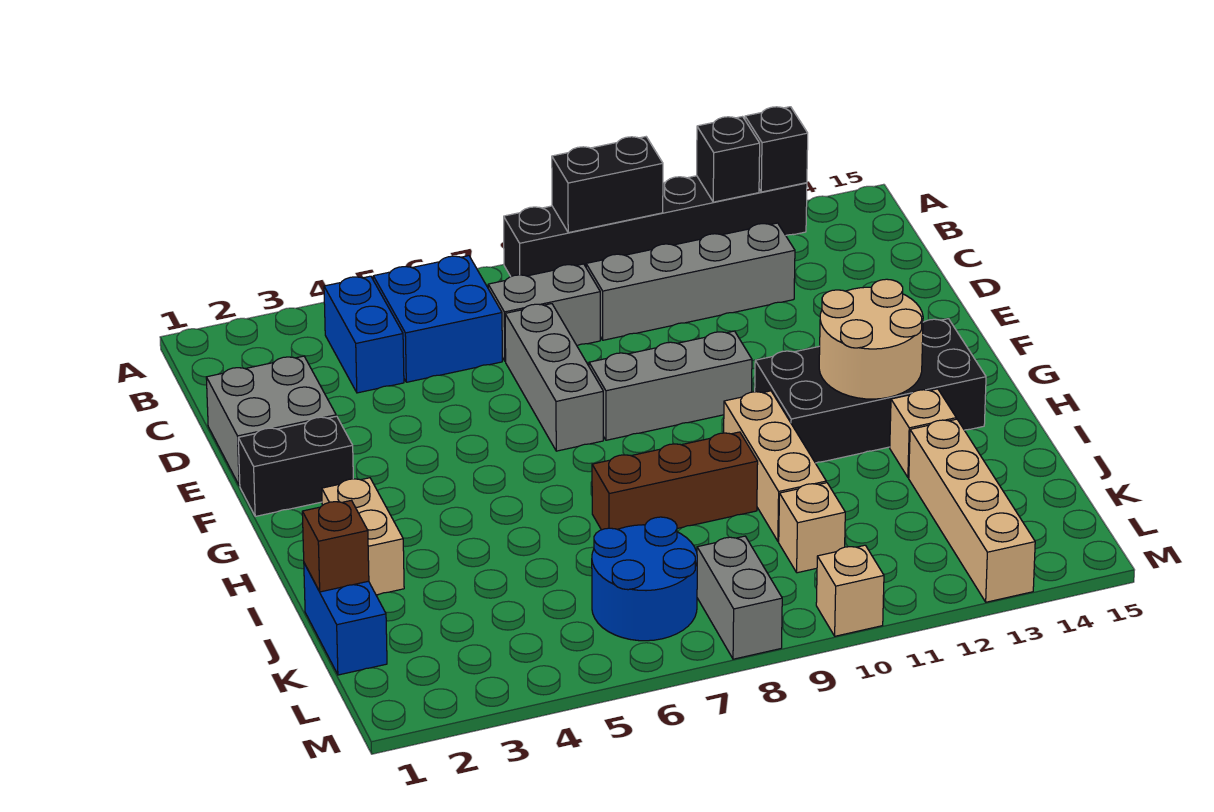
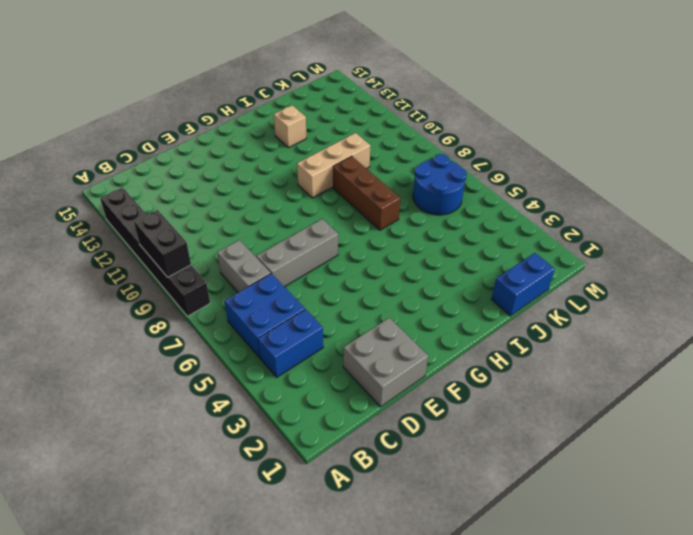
none -> grey brick C9:C12 level 1
none -> black brick F1:F2 level 1
none -> grey brick F8:F10 level 1

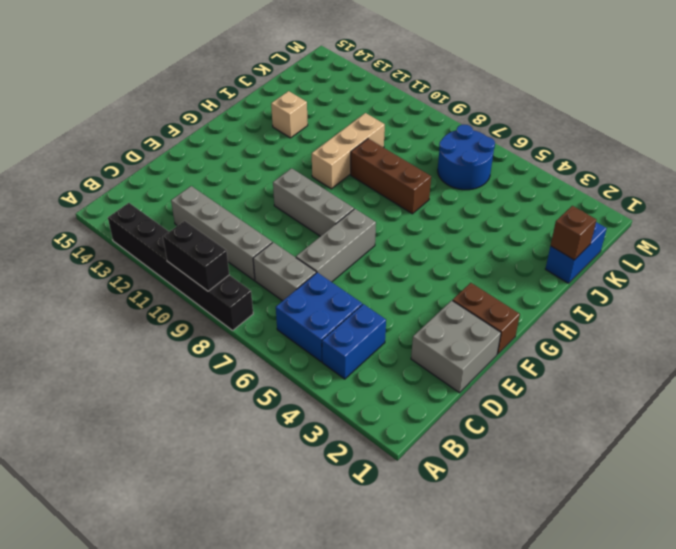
brown brick F1:F2 level 1 -> black brick F1:F2 level 1
none -> black brick G11:H14 level 1
none -> tan brick H2:I2 level 1
none -> tan brick J13:M13 level 1

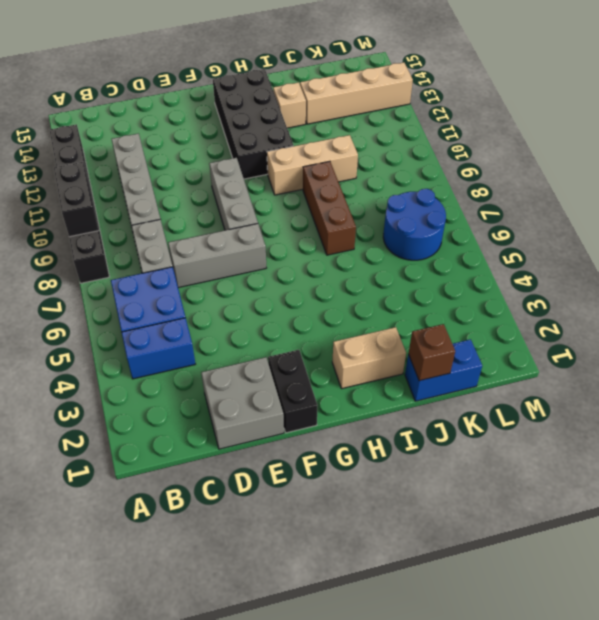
none -> tan brick K10 level 1
none -> grey brick L8:M8 level 1
none -> tan brick M10 level 1

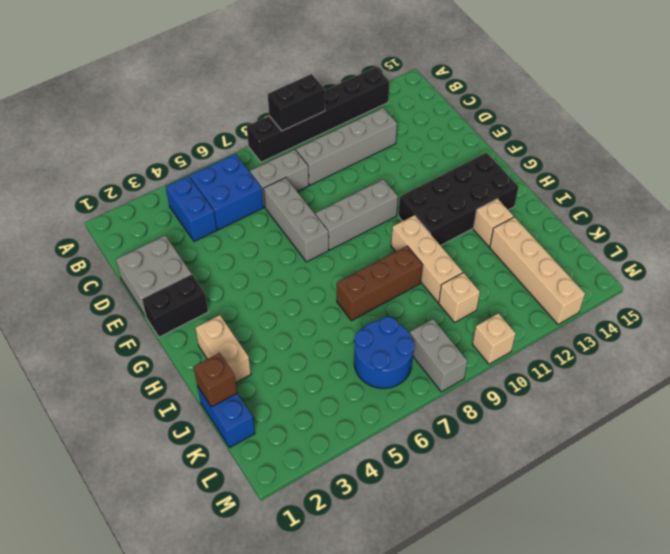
none -> black brick A12 level 2
none -> black brick A13 level 2
none -> tan round brick G12:H13 level 2

